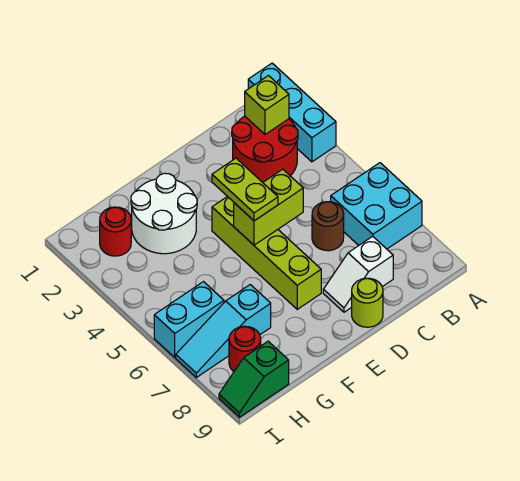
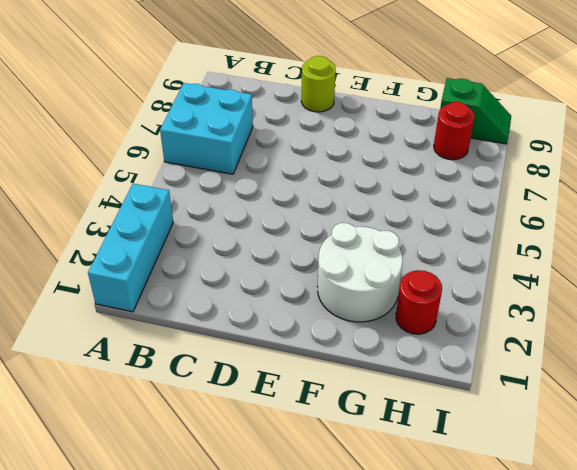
none -> red round brick B2:C3 level 1
none -> brown round brick C6 level 1
none -> white slope C8:D8 level 1 top C

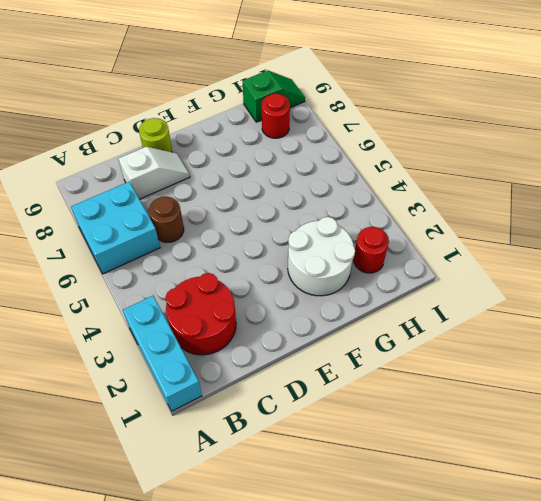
none -> lime brick E4:E7 level 1
none -> cyan slope G7:I7 level 1 top G
none -> cyan brick H6:I6 level 1

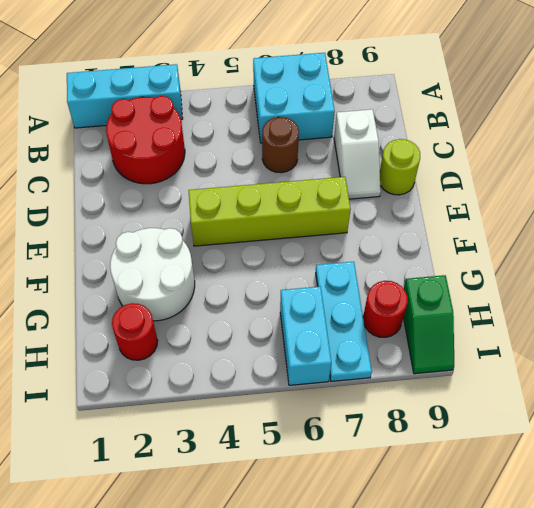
cyan plate G7:I7 level 1 -> cyan slope G7:I7 level 1 top G
none -> lime brick B2 level 2
none -> lime brick D5:E5 level 2
none -> lime plate E4:E5 level 3

